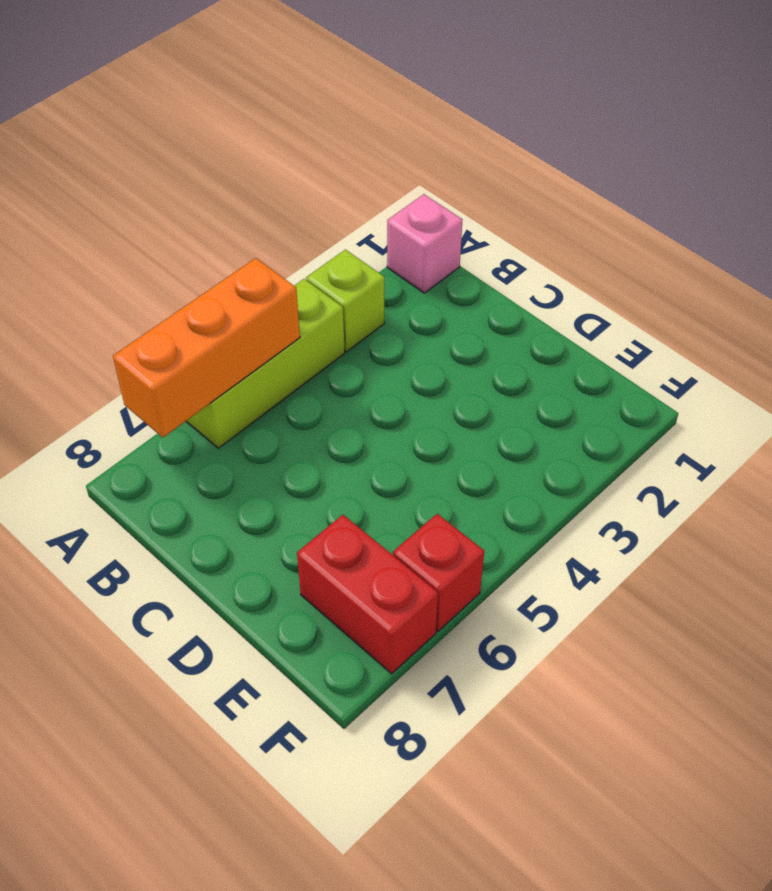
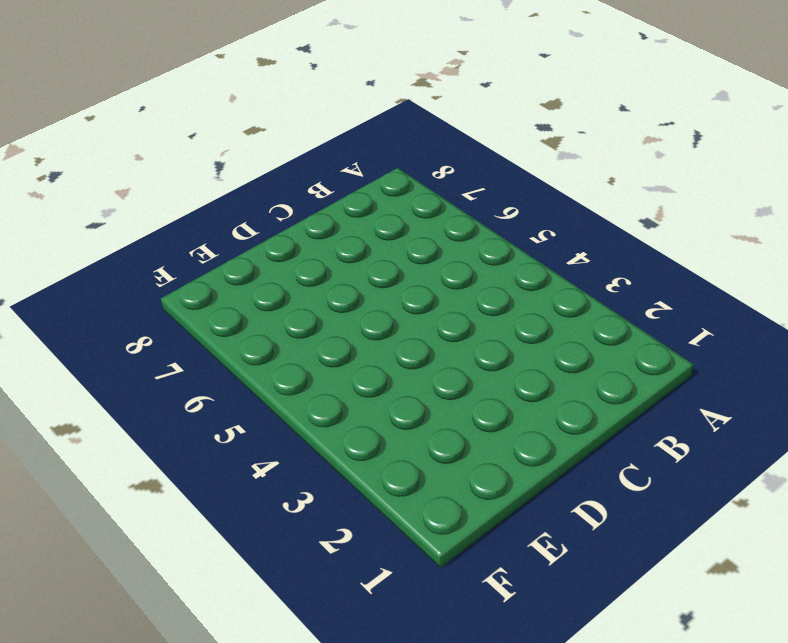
none -> pink brick A1 level 1
none -> lime brick A3 level 1

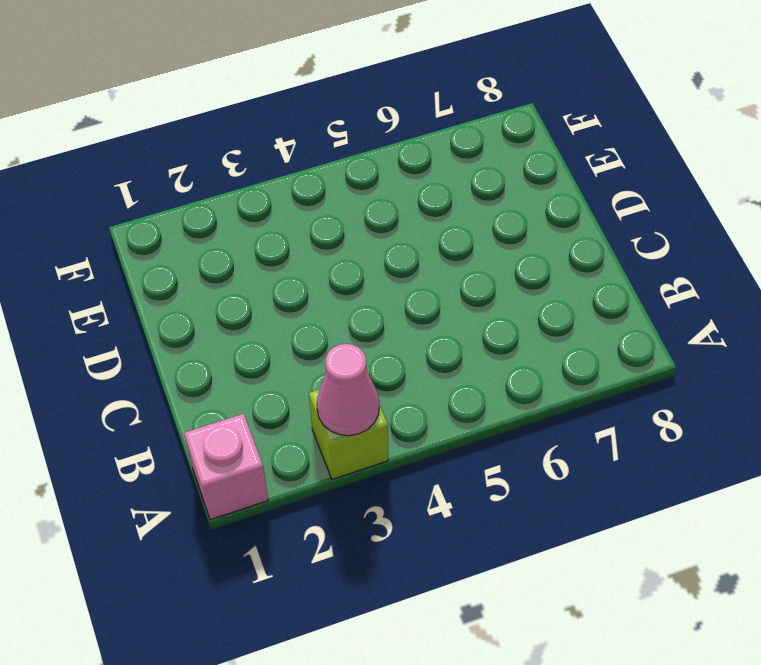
pink cone A3 level 2 -> none
none -> lime brick A4:A6 level 1
none -> red brick E7:F7 level 1

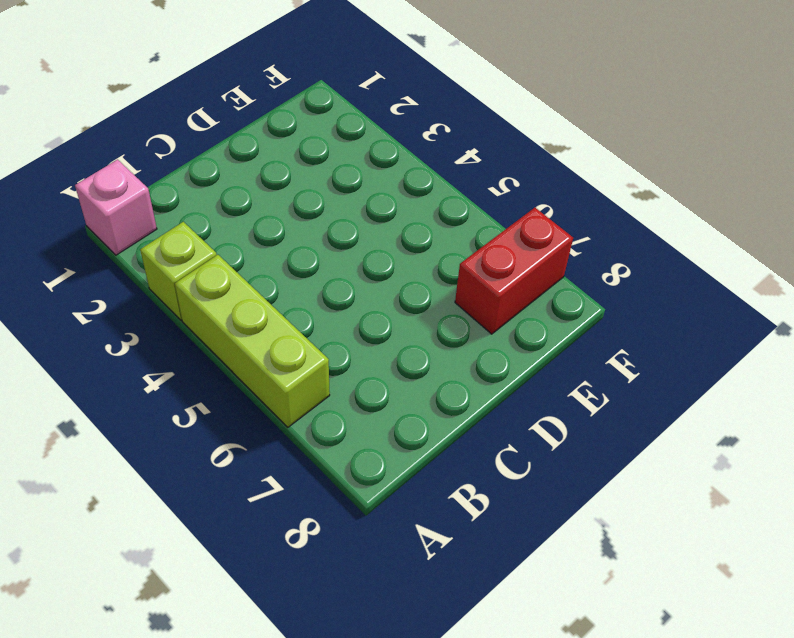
none -> red brick F6 level 1
none -> orange brick A5:A7 level 2

